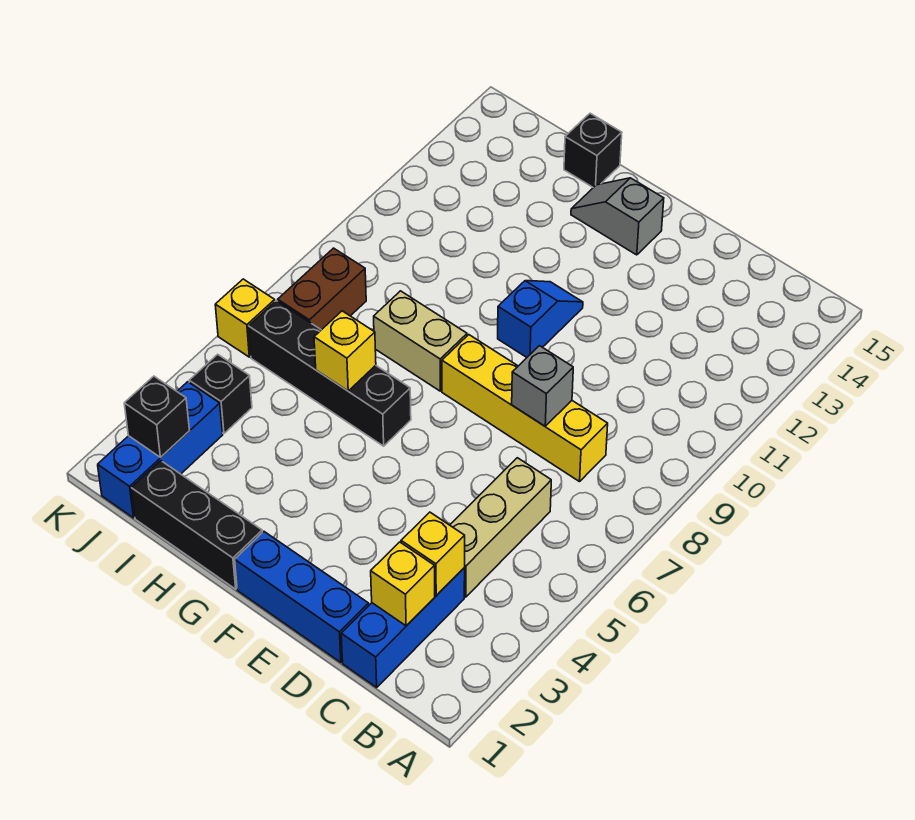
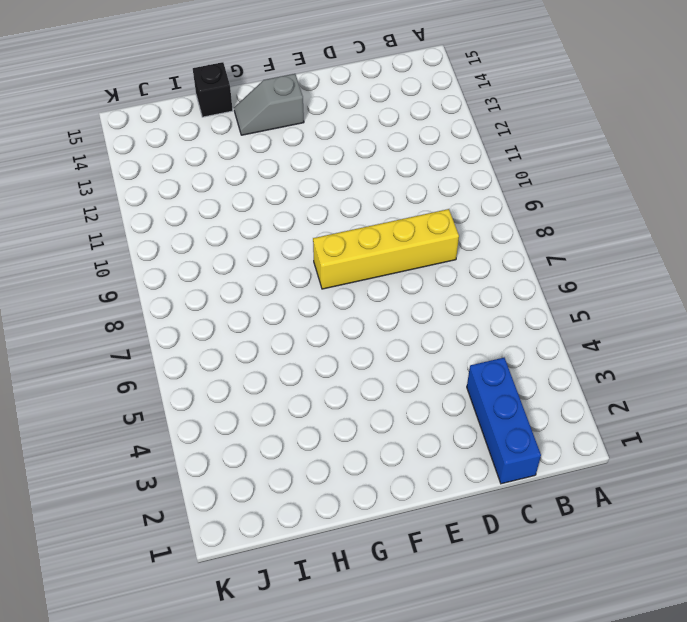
none -> tan brick C4:C6 level 1
none -> blue brick D1:F1 level 1
none -> blue slope F10:F11 level 1 top 10

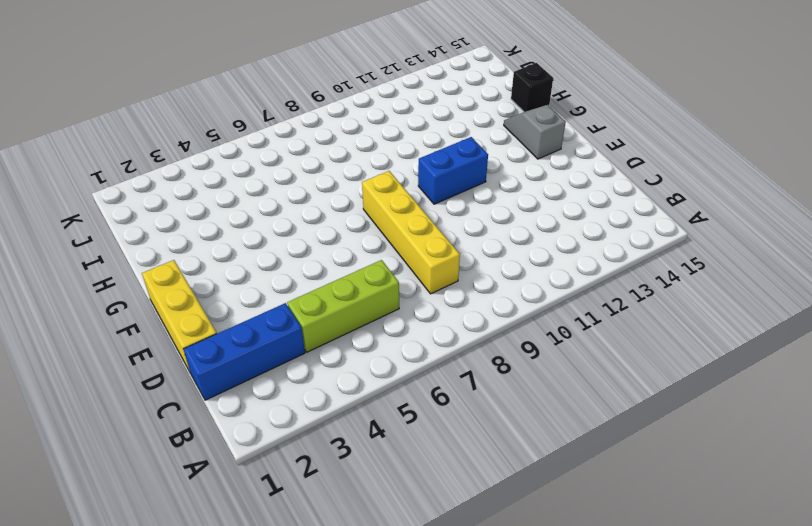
lime brick C4:C6 level 1 -> tan brick C4:C6 level 1
yellow brick D1:F1 level 1 -> blue brick D1:F1 level 1
blue brick F10:F11 level 1 -> blue slope F10:F11 level 1 top 10
none -> black brick G1:I1 level 1
none -> black brick G6:J6 level 1
none -> tan brick G8:H8 level 1

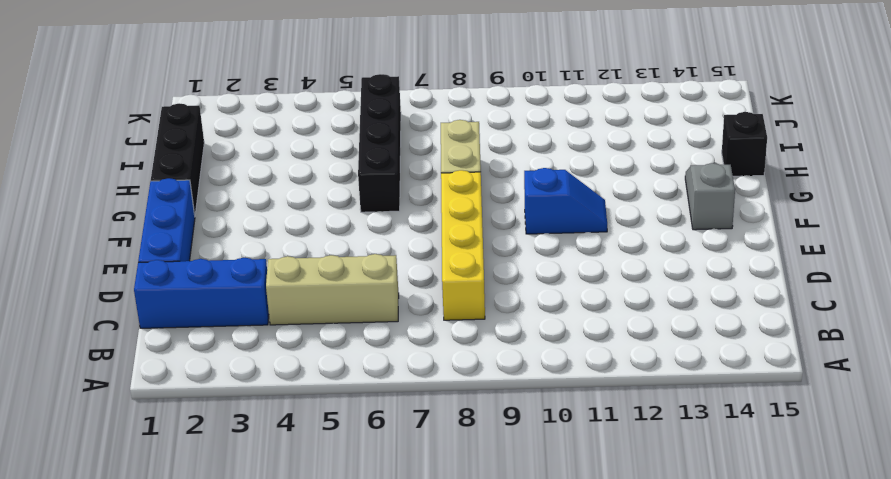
none -> blue brick J1:J3 level 1
none -> black brick J4 level 1
none -> brown brick J7:J8 level 1

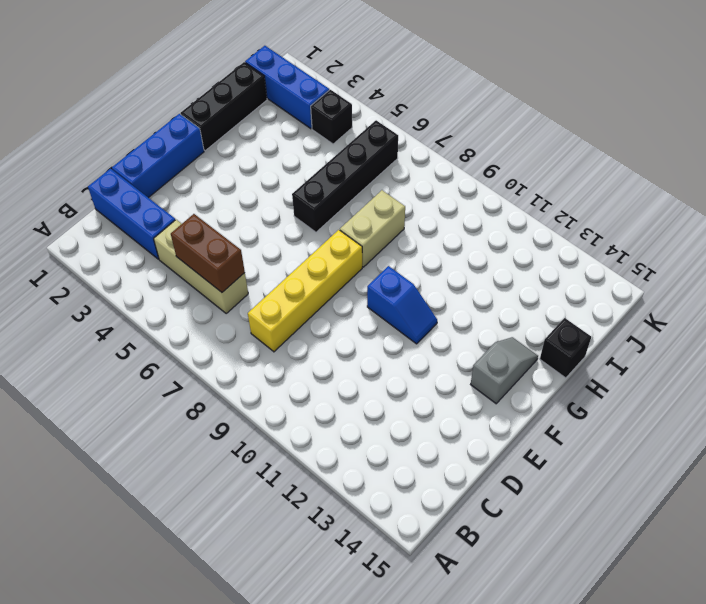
brown brick C5:C6 level 2 -> brown brick J7:J8 level 1
none -> yellow brick K6 level 1
none -> yellow brick C2 level 2
none -> yellow brick C3 level 2

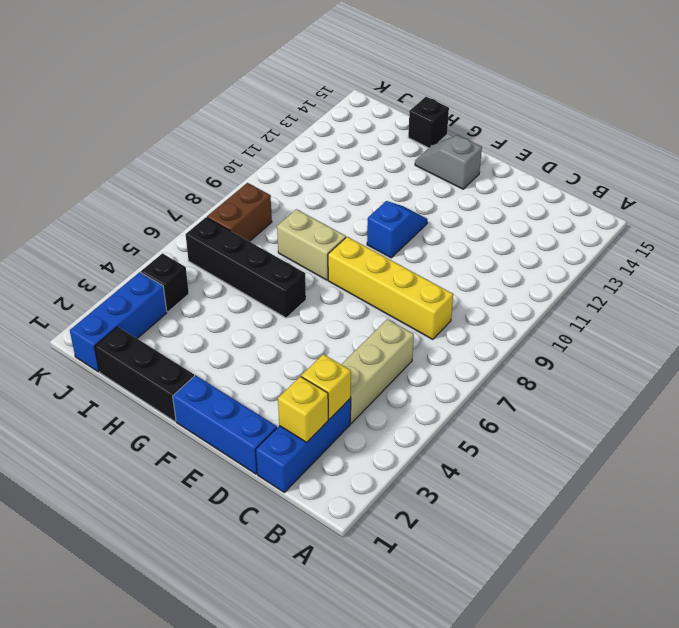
none -> yellow brick K6 level 1
none -> grey brick D8 level 2
none -> yellow brick H6 level 2

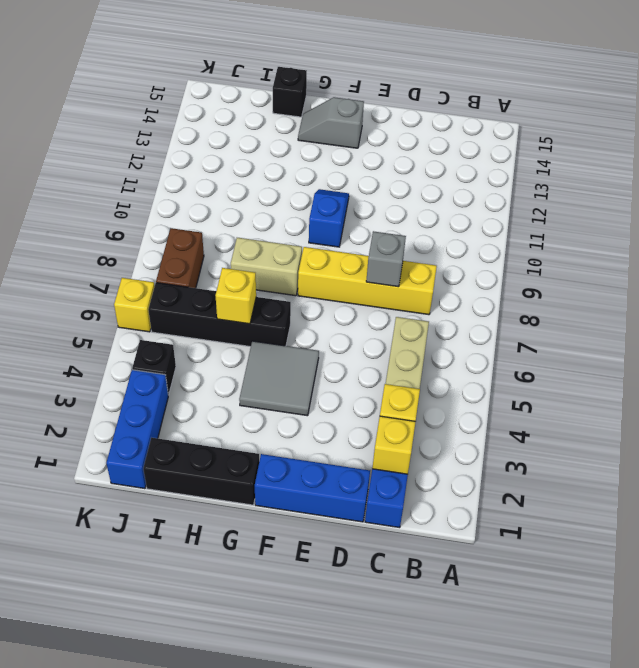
grey tile F4:G5 level 1 -> none
none -> black brick J2 level 2

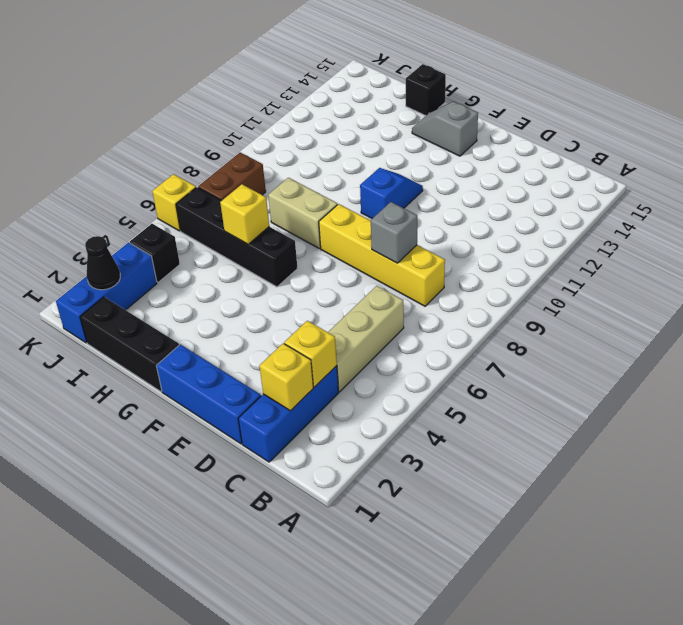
black cone J2 level 2 -> black brick J2 level 2

